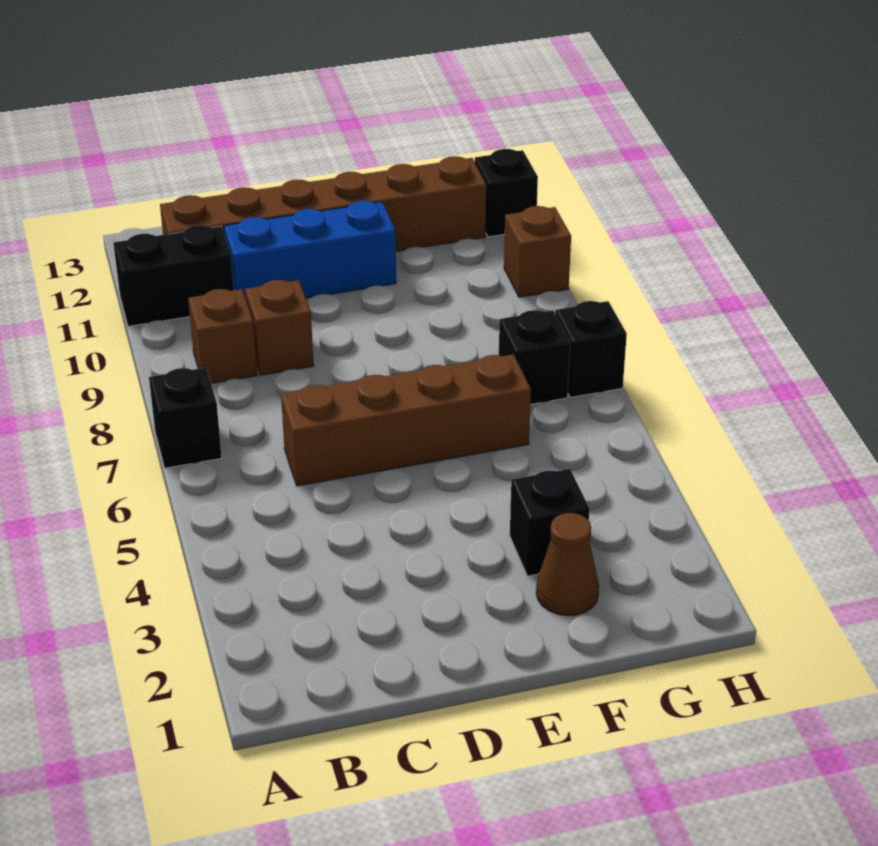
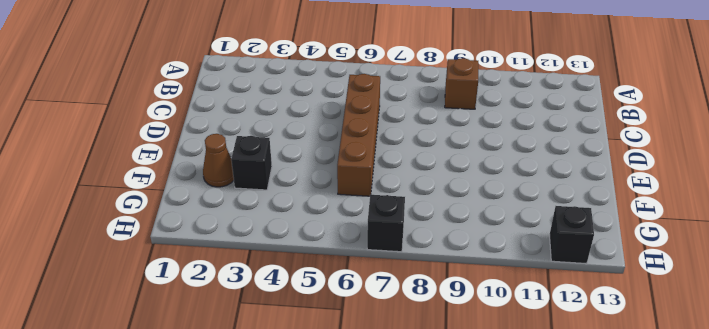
none -> black brick A7 level 1
none -> black brick A11:B11 level 1
none -> brown brick B12:G12 level 1

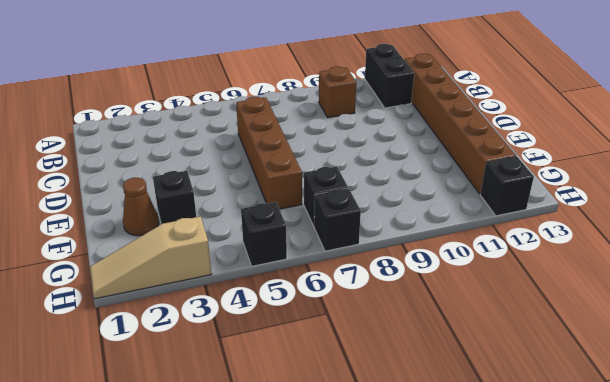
tan slope H1:H3 level 1 top 3 -> none
black brick H5 level 1 -> black brick A7 level 1
none -> brown brick C9 level 1
none -> blue brick C11:E11 level 1
none -> brown brick H10 level 1

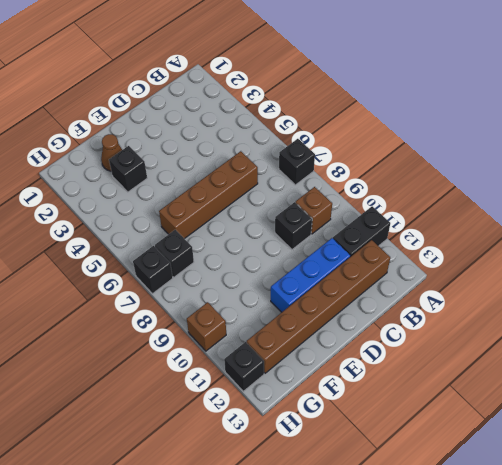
black brick C9 level 1 -> brown brick C9 level 1

